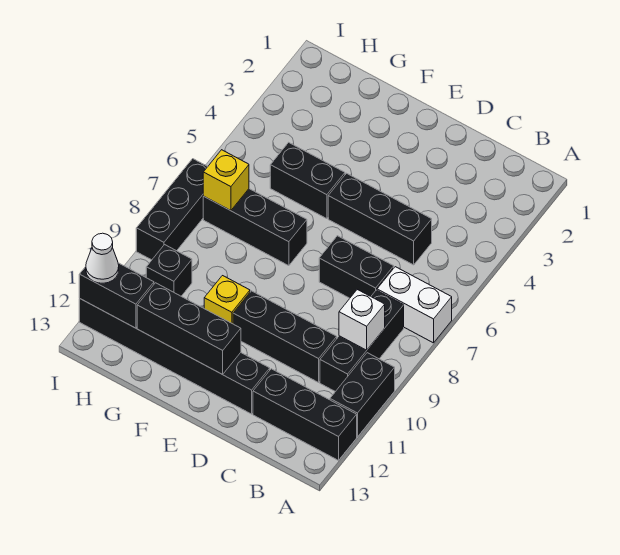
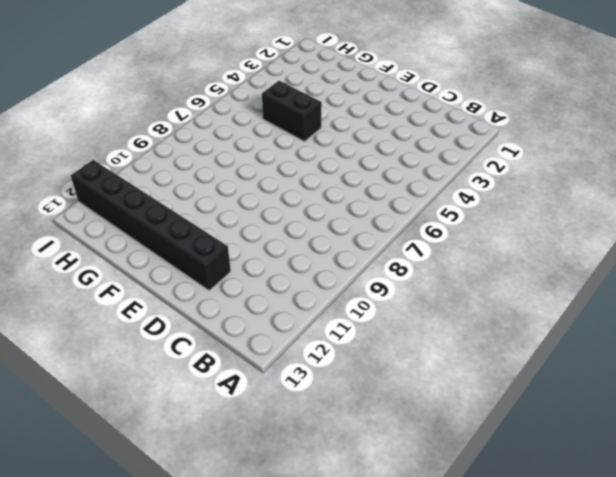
none -> white brick A7:B7 level 1
none -> black brick A10:A11 level 1
none -> black brick A12:C12 level 1

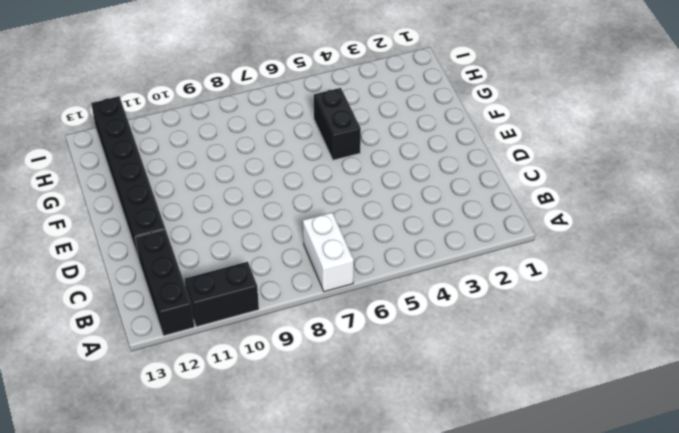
none -> black brick B8:B10 level 1
none -> black brick C5:E5 level 1
none -> black brick C7:D7 level 1

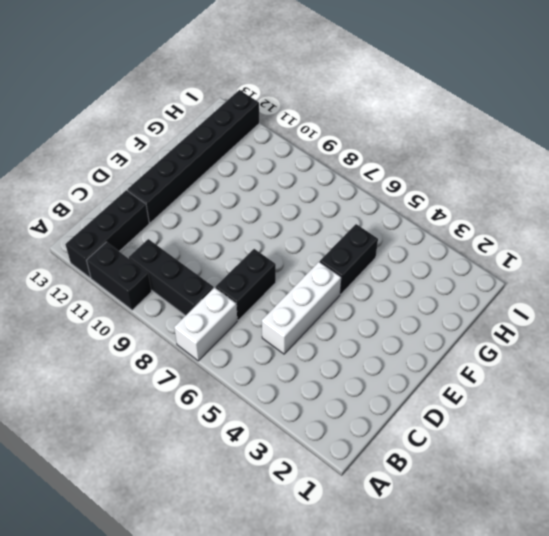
white brick C5:E5 level 1 -> black brick C5:E5 level 1
none -> black brick C10:E10 level 1
none -> black brick F7:H7 level 1
none -> yellow brick F10 level 1

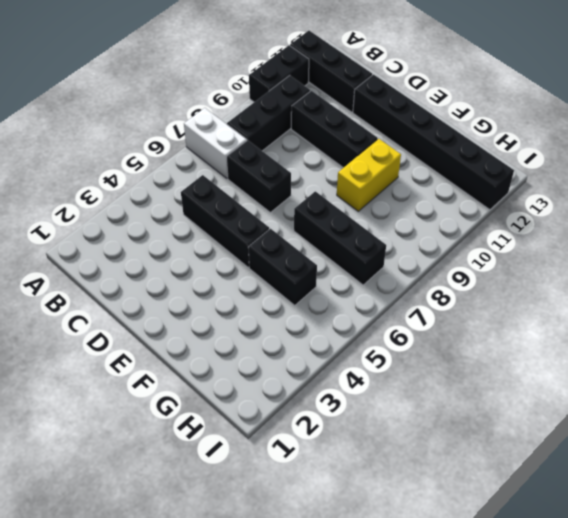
yellow brick F9:F10 level 1 -> yellow brick F10 level 1
none -> black brick H10 level 1
none -> black brick I7:I9 level 1
none -> white brick B9 level 2

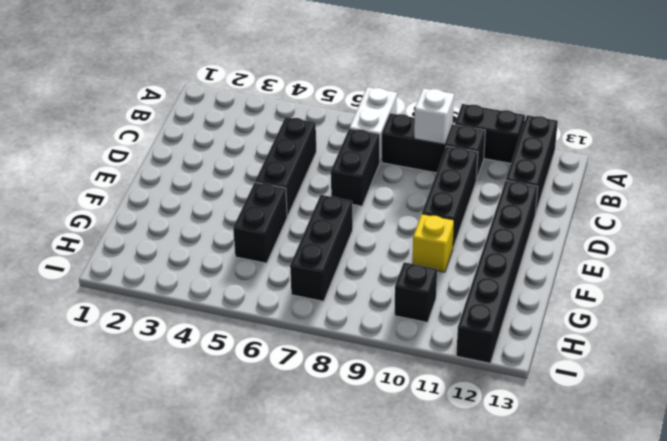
none -> black brick I7:I9 level 1
none -> black brick E12:G12 level 2
none -> yellow brick H7 level 2

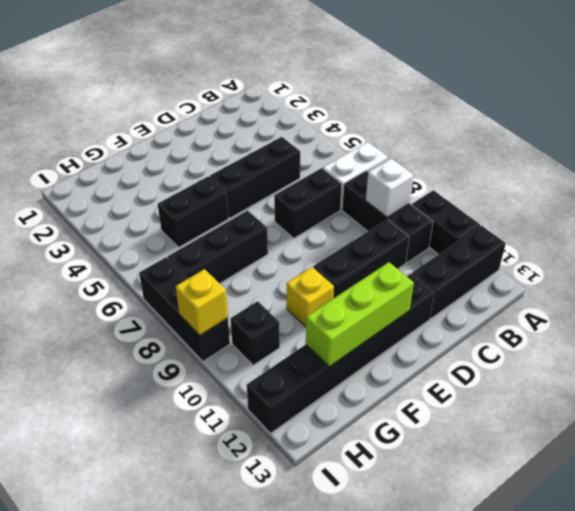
lime brick E12:G12 level 2 -> black brick E12:G12 level 2
yellow brick I9 level 2 -> yellow brick H7 level 2
none -> black brick H12:I12 level 2
none -> white cone I12 level 3

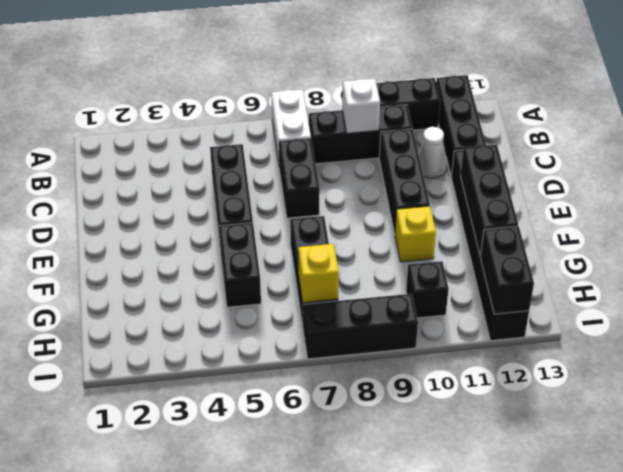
white cone C11 level 1 -> white cone I12 level 3

